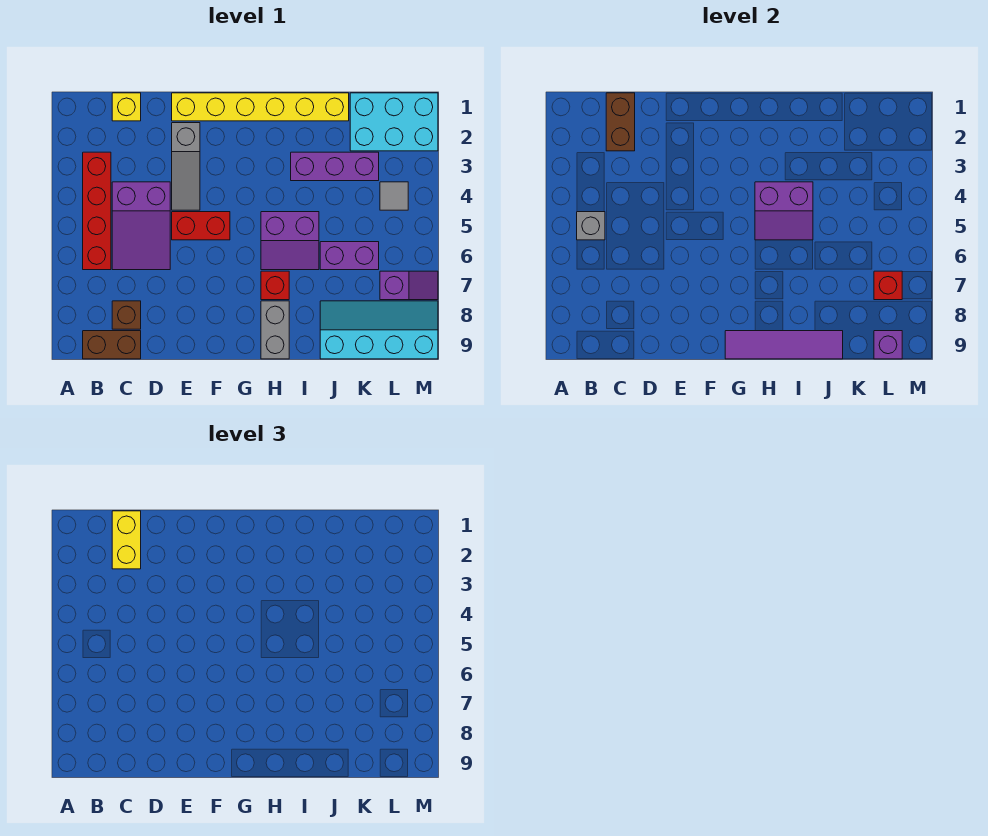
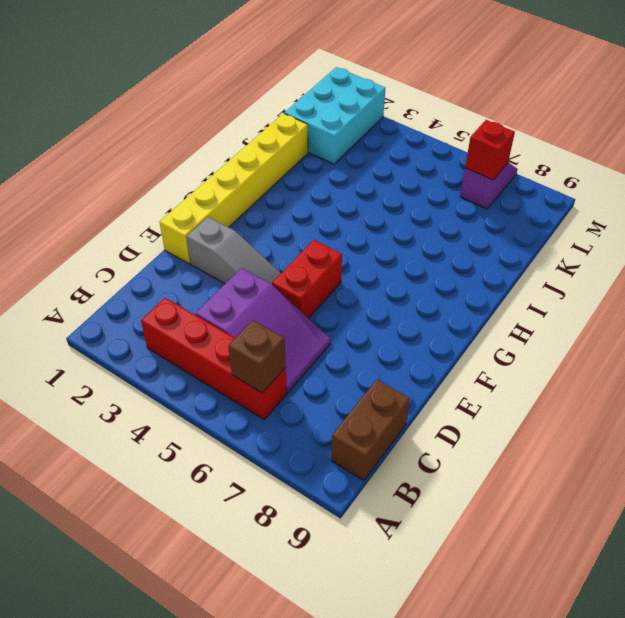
brown brick B6 level 2 -> brown brick C8 level 1
none -> yellow brick C1 level 1
none -> purple slope H5:I6 level 1 top 5
none -> red brick H7 level 1

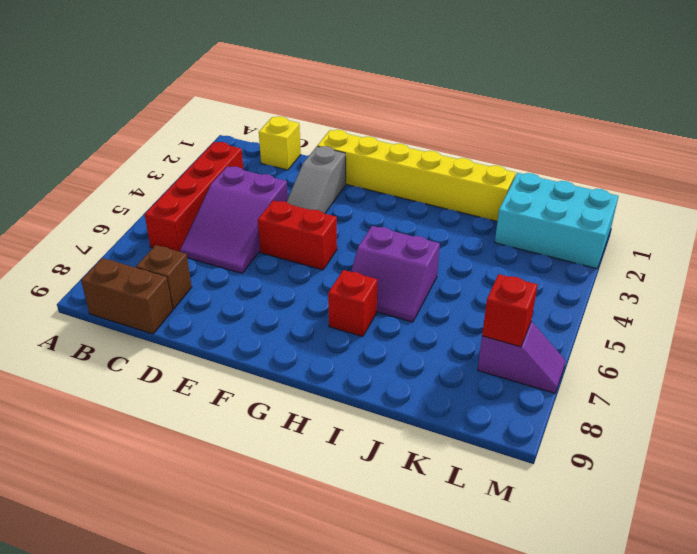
none -> grey brick H8:H9 level 1
none -> purple brick I3:K3 level 1
none -> purple brick J6:K6 level 1

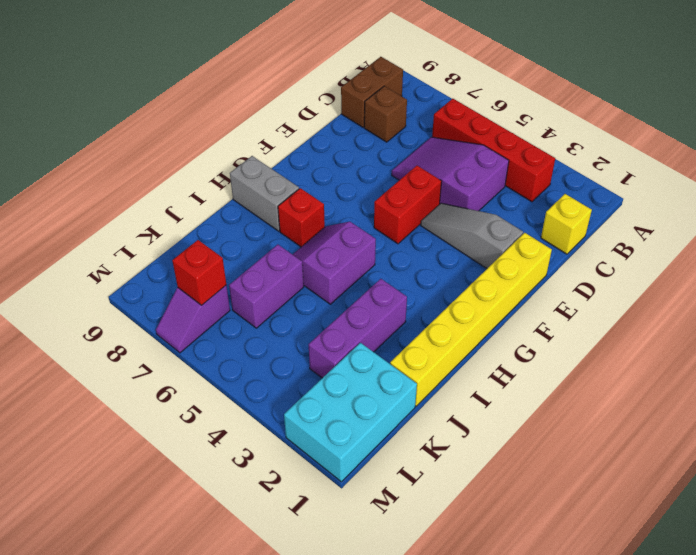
none -> cyan slope J8:M9 level 1 top 9
none -> grey tile L4 level 1
none -> grey brick B5 level 2

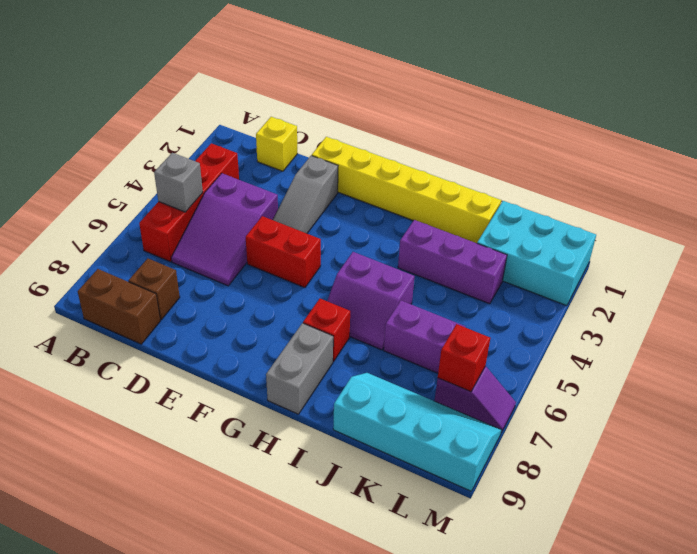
none -> grey tile L4 level 1
none -> brown brick C1:C2 level 2
none -> purple tile G9:J9 level 2

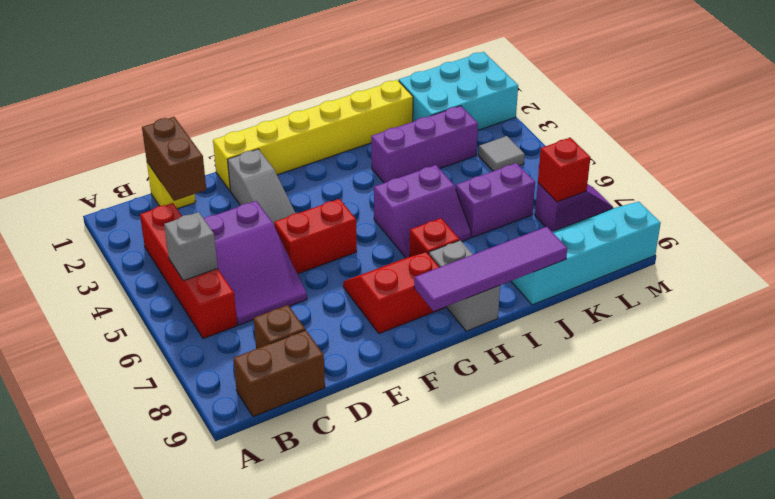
red slope F7:G8 level 1 top 8 -> none
none -> purple slope H4:I5 level 2 top 4
none -> purple brick L9 level 2
none -> yellow brick C1:C2 level 3

